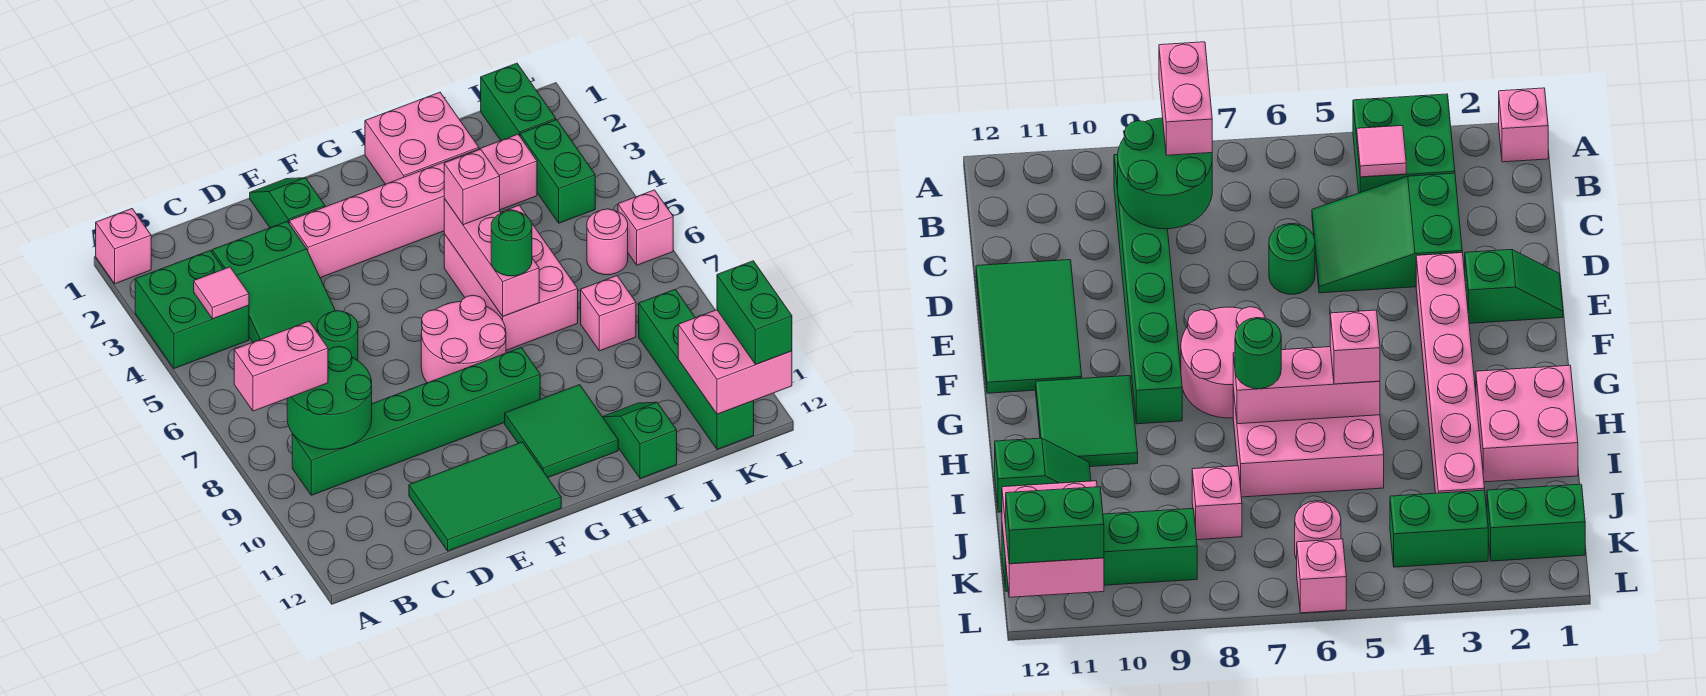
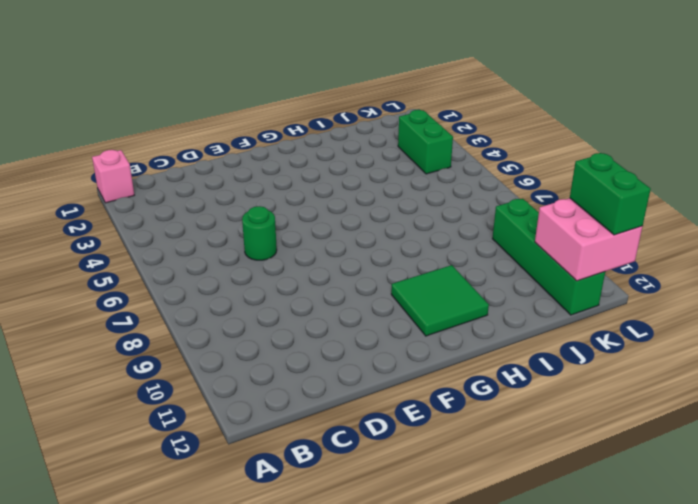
none -> green brick A3:B4 level 1
none -> green brick B9:G9 level 1
none -> green slope C3:D5 level 1 top 3

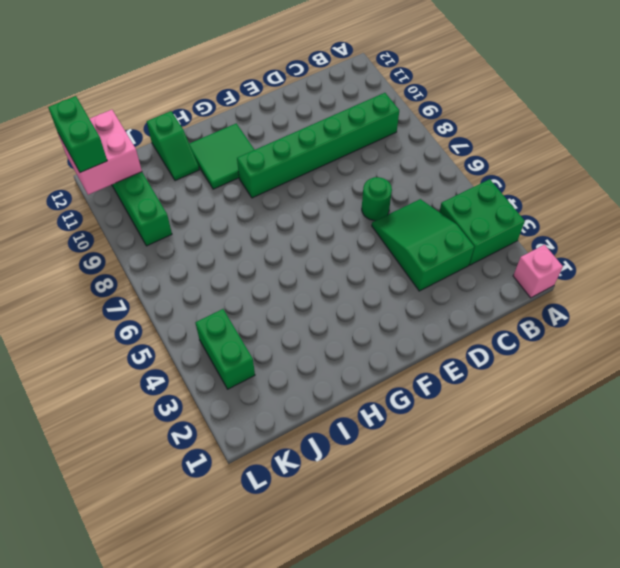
none -> green tile D11:F12 level 1
none -> green slope E1:E2 level 1 top 2
none -> pink brick E3:J3 level 1

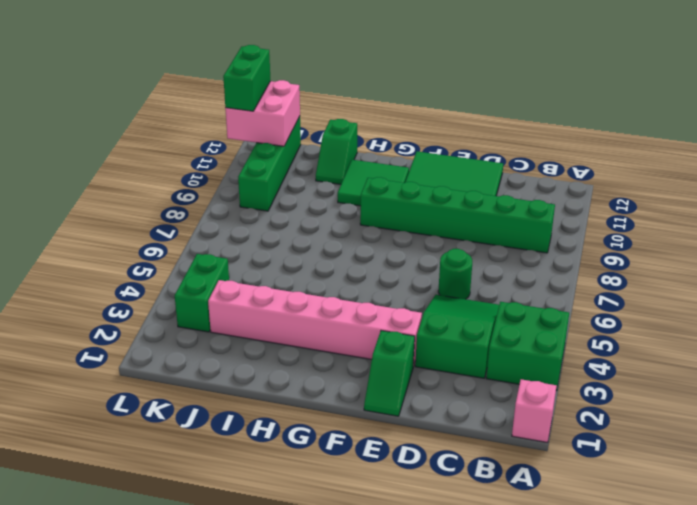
none -> pink round brick F7:G8 level 1
none -> pink brick H1:I2 level 1
none -> pink brick H5:I7 level 1

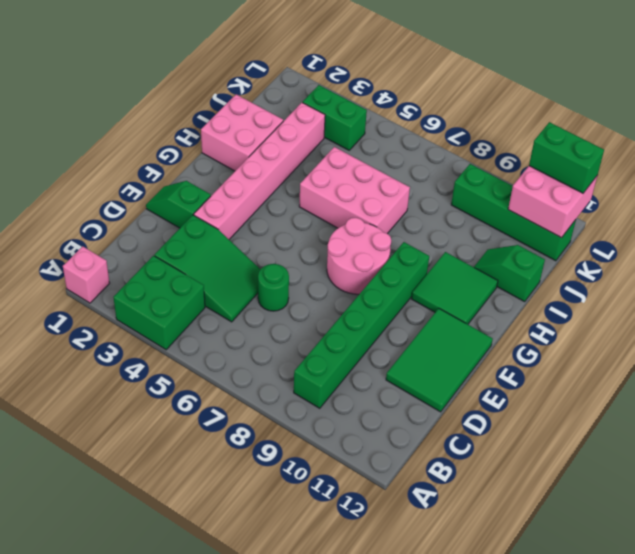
none -> pink brick J8 level 1
none -> green brick K1:K2 level 1
none -> pink round brick K6 level 1

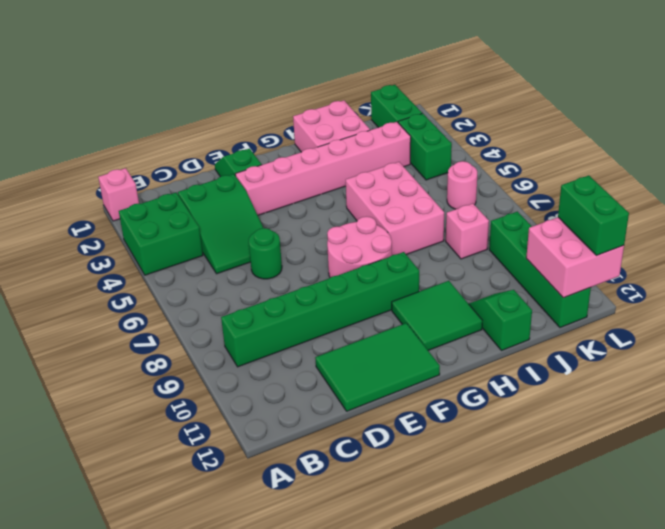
none -> pink brick L6 level 1
none -> pink tile B4 level 2
none -> green round brick B8:C9 level 2

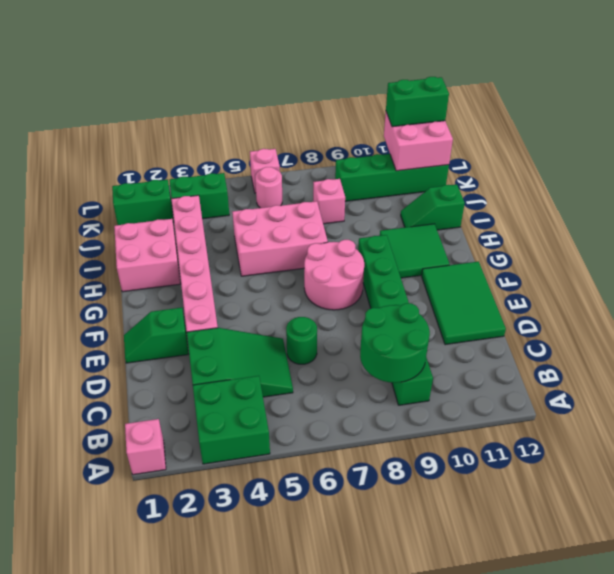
none -> pink tile B4 level 2
none -> pink brick H5:H7 level 2
none -> pink brick A8:B8 level 3

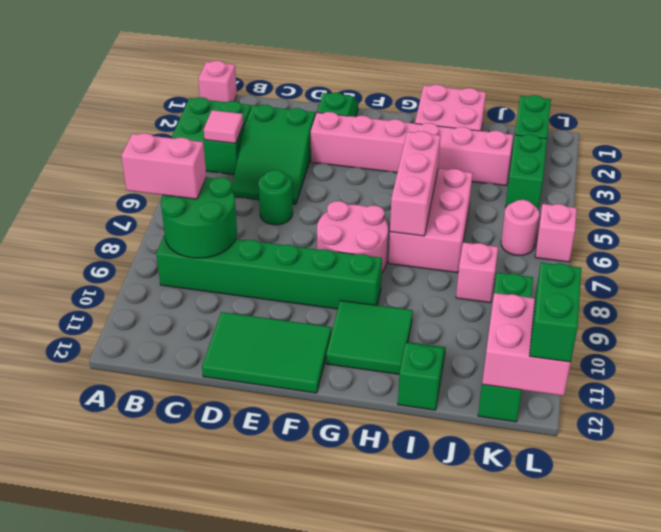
none -> pink brick H5 level 3
none -> green round brick H7 level 3

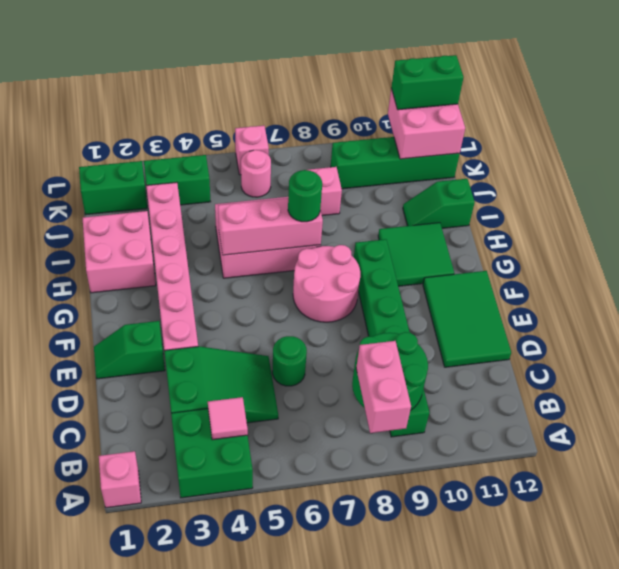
none -> pink brick H5 level 3

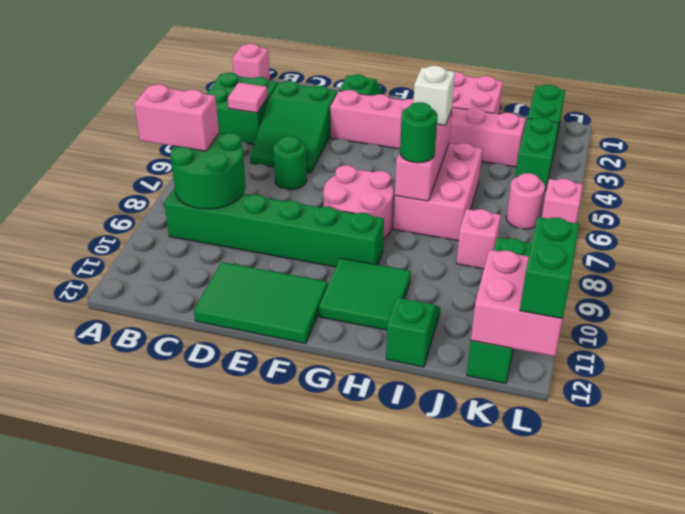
white brick H5 level 3 -> pink brick H5 level 3

